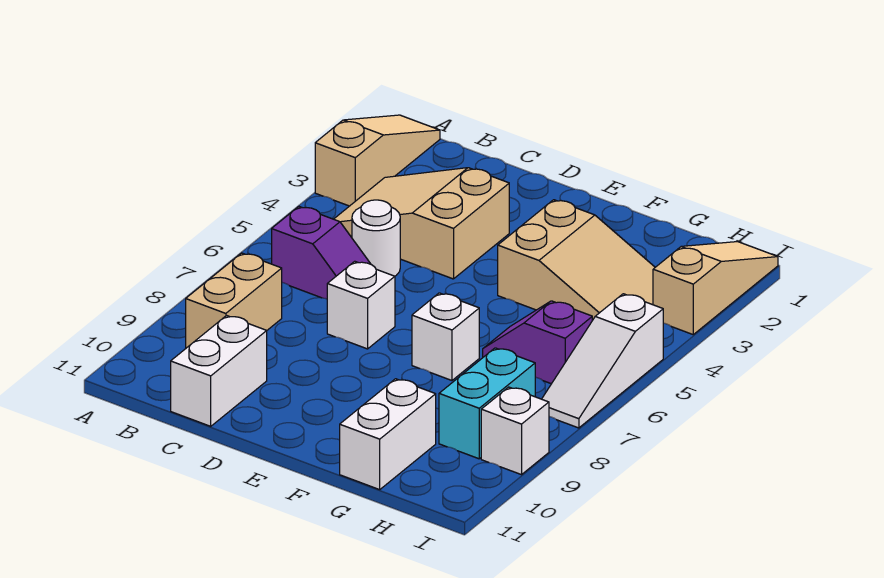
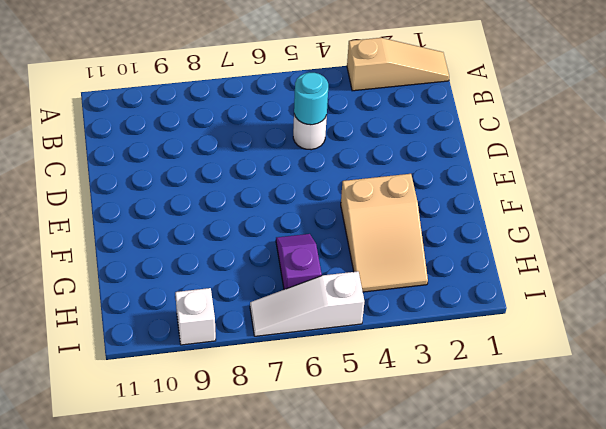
cyan round brick C5 level 2 -> none
none -> tan slope B3:D4 level 1 top D
none -> purple slope B6:C6 level 1 top B
none -> tan brick B8:B9 level 1

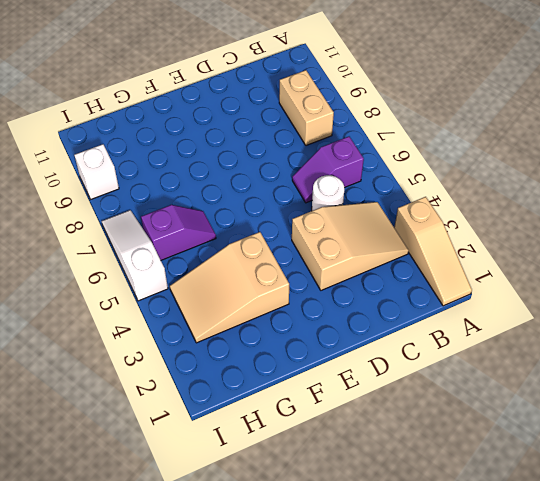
none -> white brick C10:C11 level 1
none -> white brick D7 level 1
none -> white brick F7 level 1

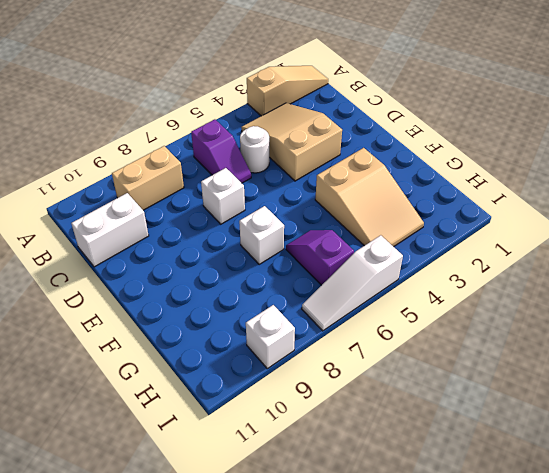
none -> white brick G10:G11 level 1
none -> cyan brick H8:H9 level 1
none -> tan slope I1:I3 level 1 top 3

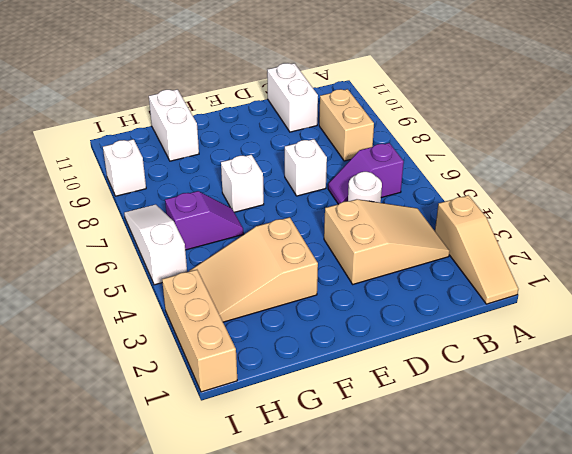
tan brick I1:I3 level 1 -> tan slope I1:I3 level 1 top 3
none -> cyan brick H8:H9 level 1

